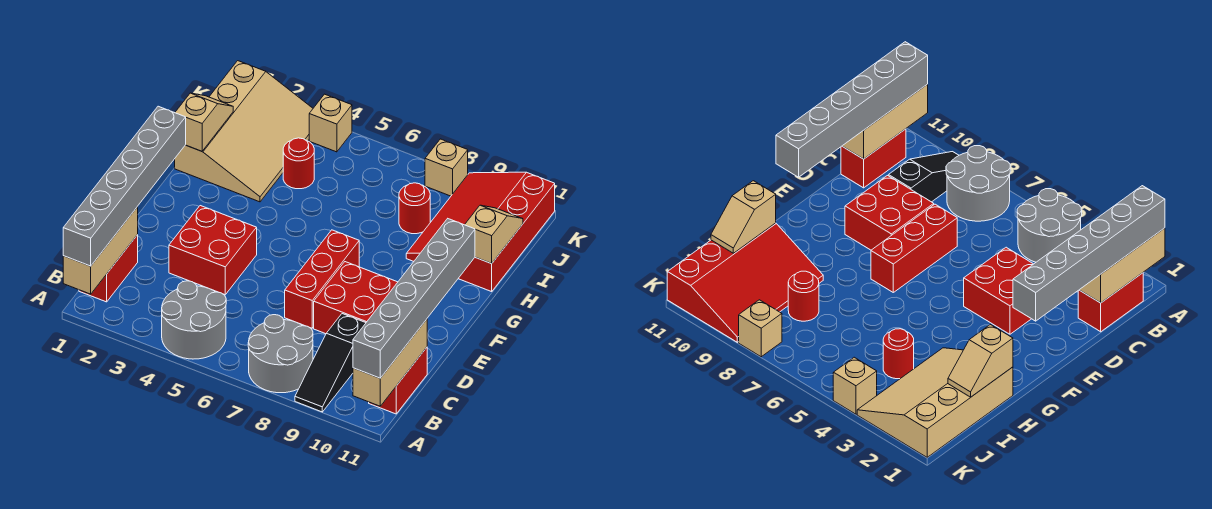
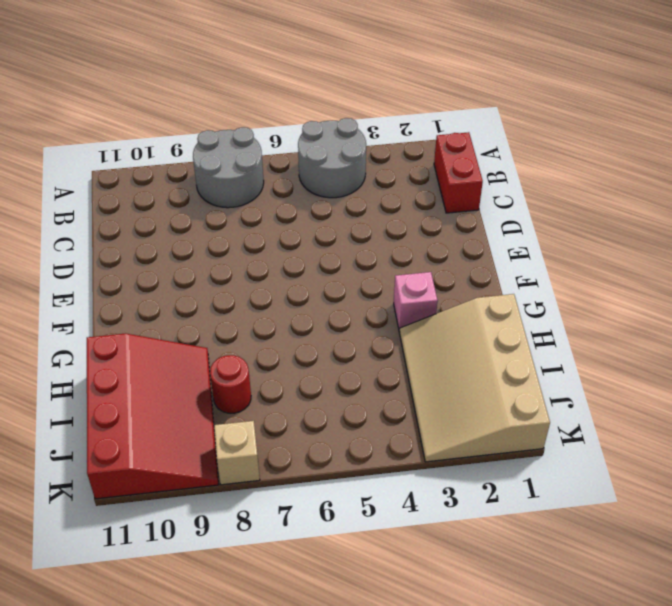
pink brick G3 level 1 -> none
none -> black slope A9:C9 level 1 top C
none -> red brick B11:C11 level 1
none -> red brick D3:E4 level 1

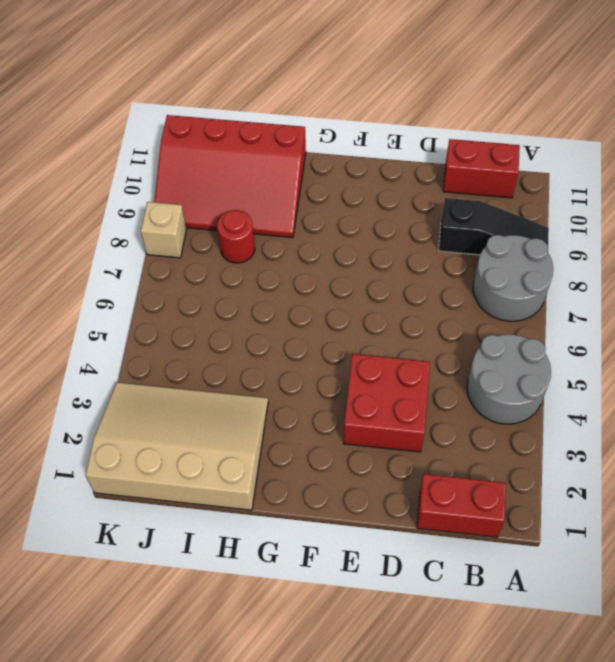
none -> red brick D7:F7 level 1
none -> red brick D8:E9 level 1
none -> red round brick I4 level 1

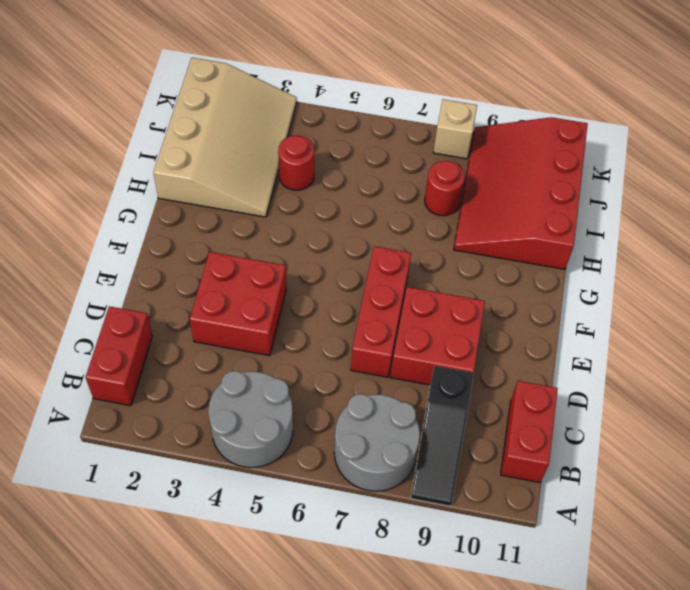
none -> tan brick K4 level 1
none -> tan brick A1:C1 level 2
none -> tan brick A11:C11 level 2

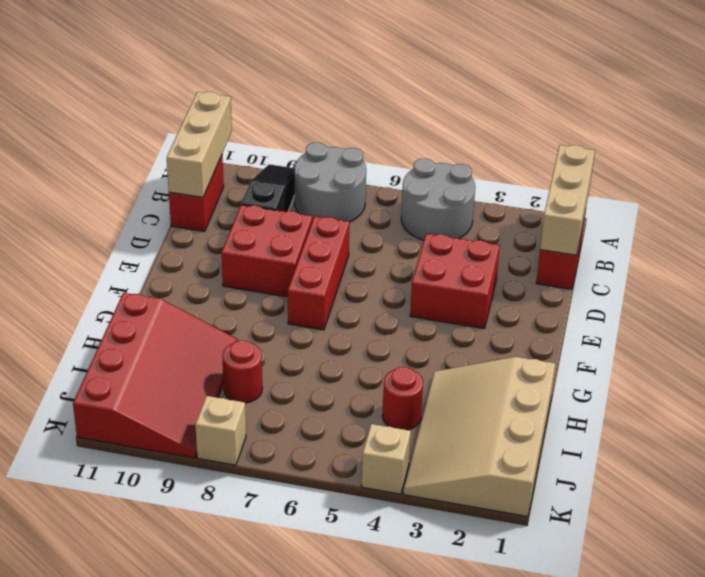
none -> tan slope H1:I1 level 2 top H
none -> tan slope H11:I11 level 2 top H
none -> grey brick A1:F1 level 3

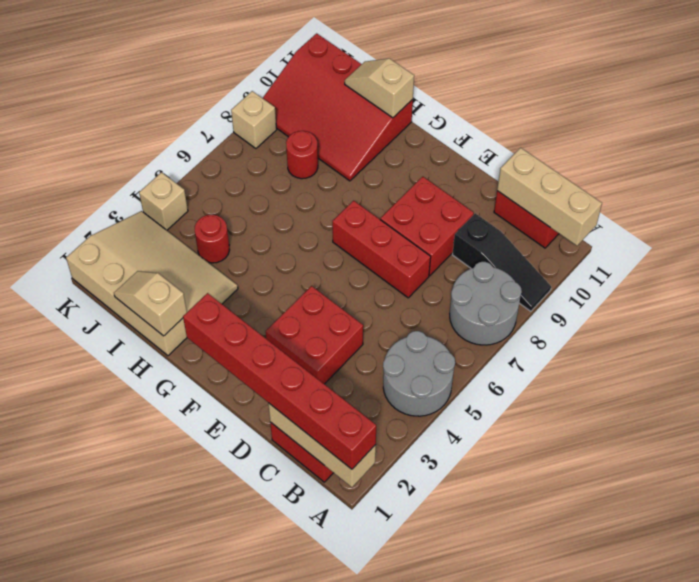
red brick A1:F1 level 3 -> grey brick A1:F1 level 3
none -> grey brick A11:F11 level 3

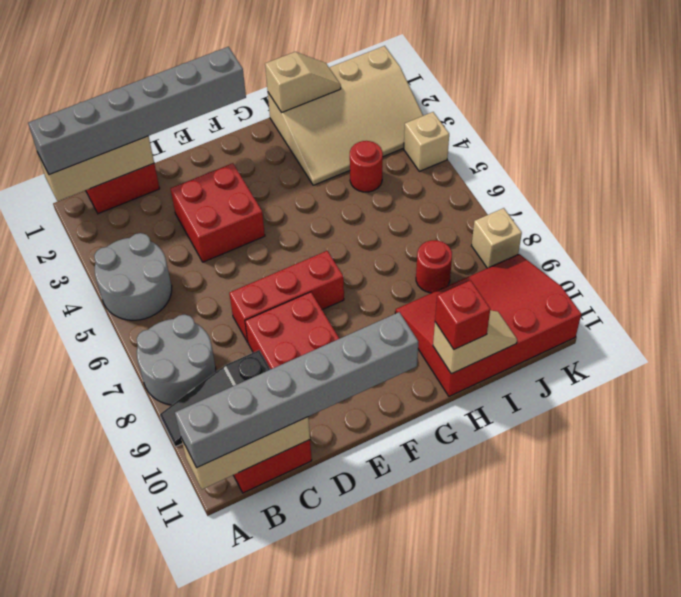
red brick H11 level 3 -> none

